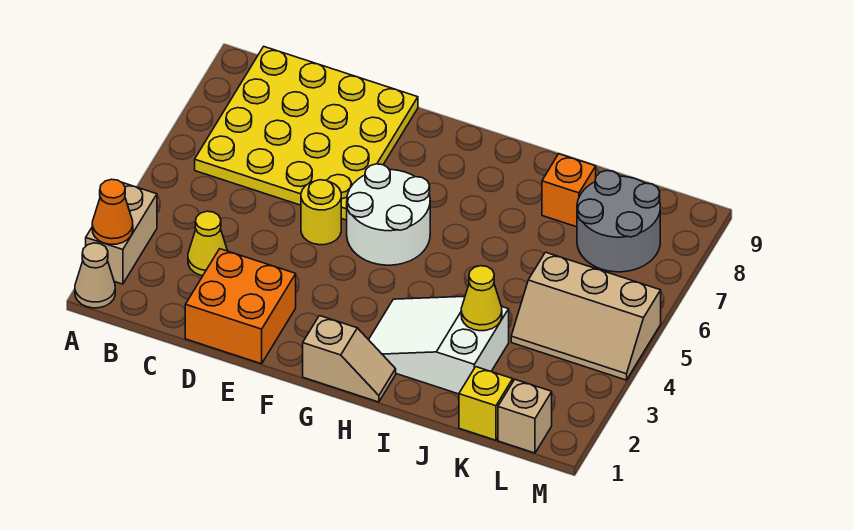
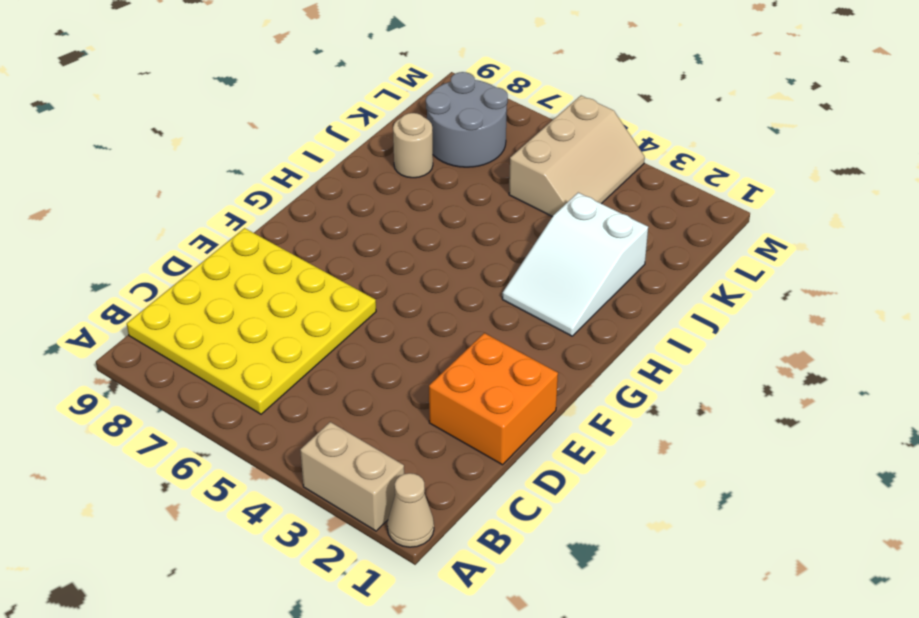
tan round brick J8 level 1 -> orange brick J8 level 1
none -> yellow cone C3 level 1
none -> yellow round brick E5 level 1
none -> white round brick F5:G6 level 1

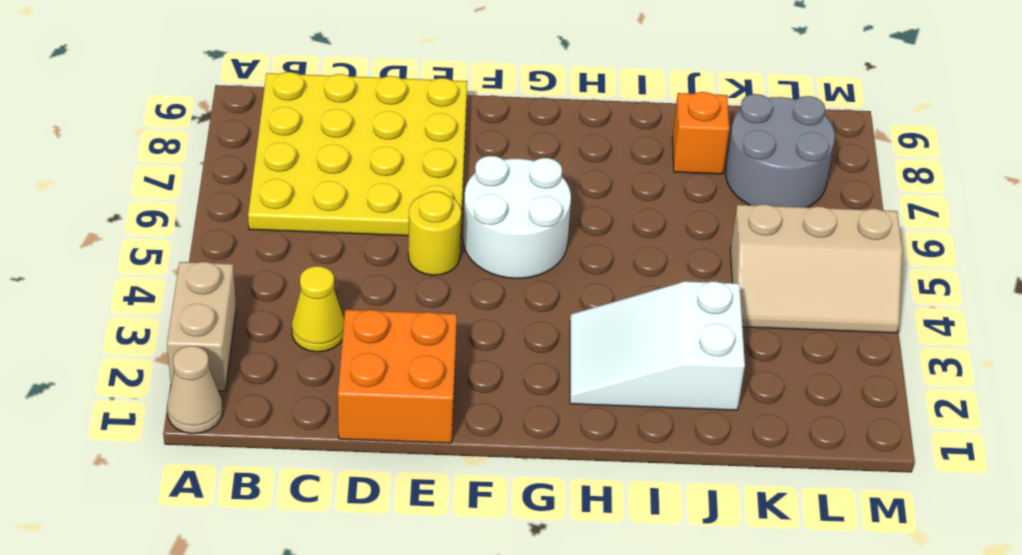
none -> tan slope G1:H1 level 1 top G
none -> yellow brick K1 level 1
none -> tan brick L1 level 1

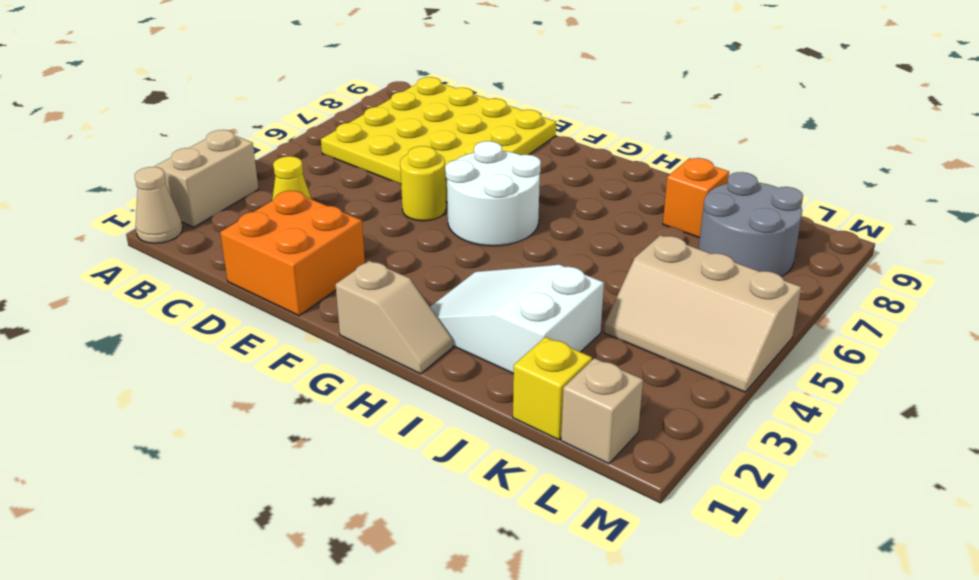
none -> orange cone A2 level 2
none -> yellow cone J3 level 2

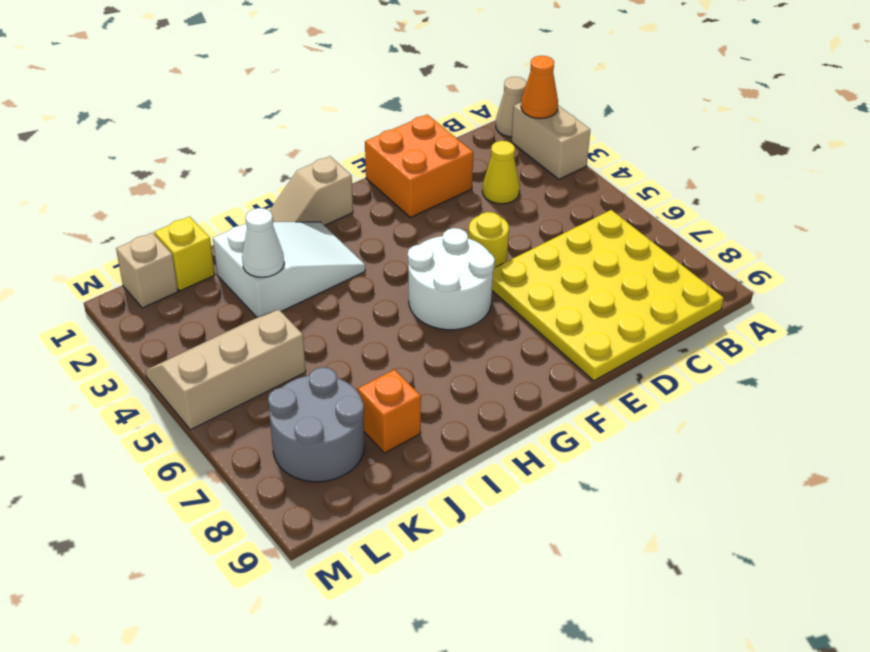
white cone J3 level 2 -> yellow cone J3 level 2

